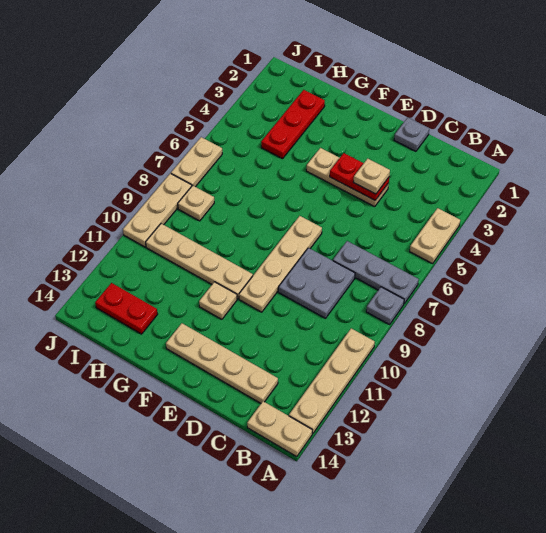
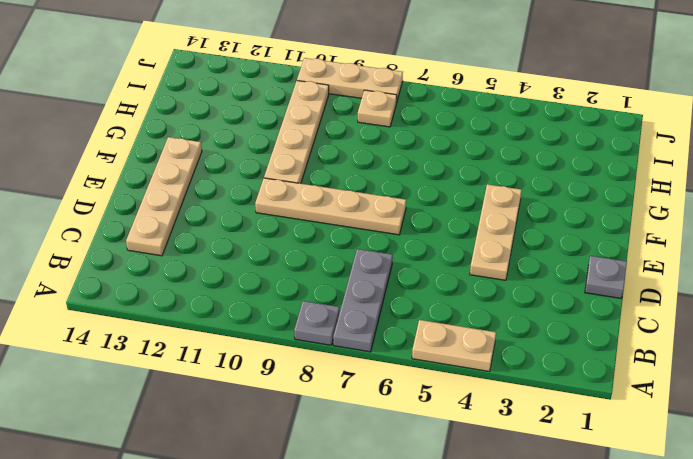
none -> tan plate A10:A13 level 1
none -> tan plate A14:B14 level 1
none -> grey plate C8:D9 level 1

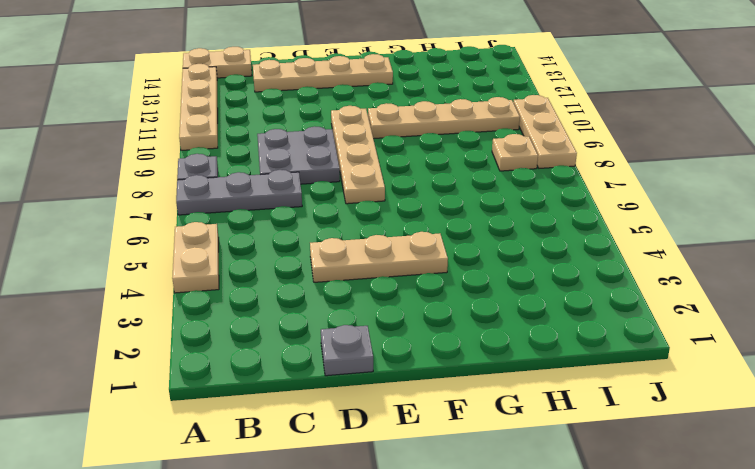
none -> tan plate F11 level 1
none -> red plate H2:H4 level 1
none -> red plate H13:I13 level 1

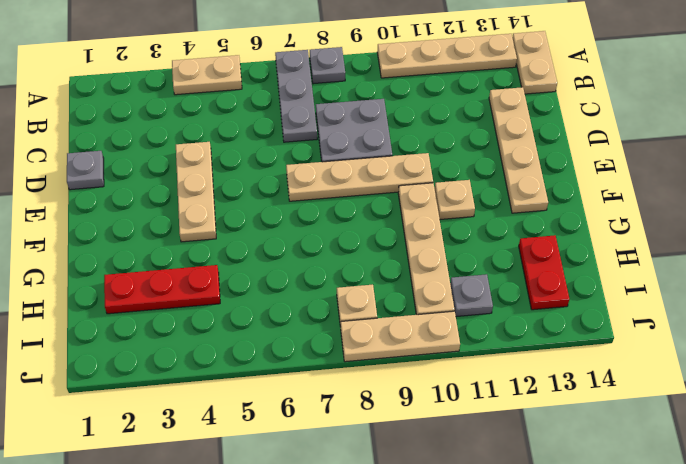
grey plate I11 level 1 -> none
none -> tan plate J6:J7 level 1
none -> red plate D4:E4 level 2
none -> tan plate D4 level 3

